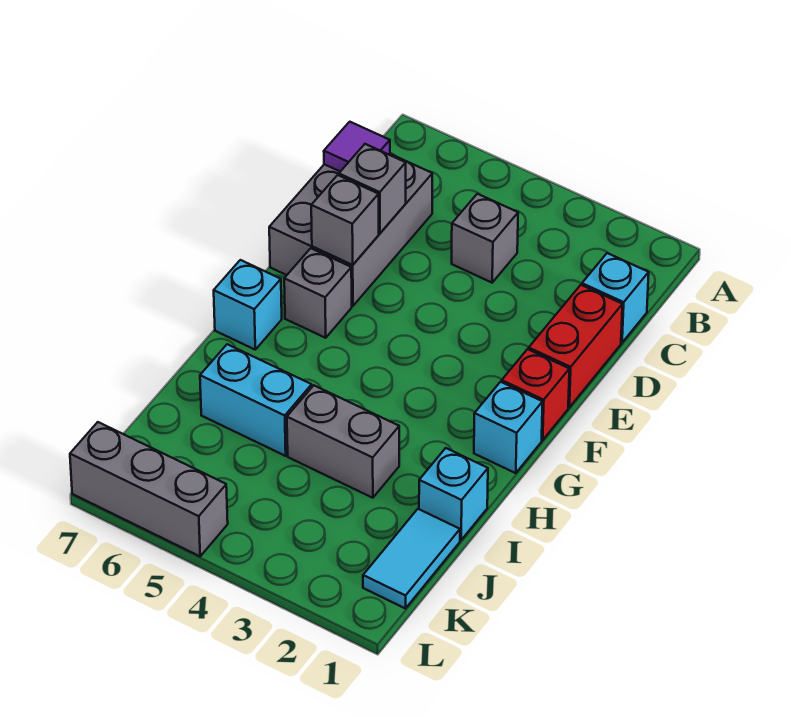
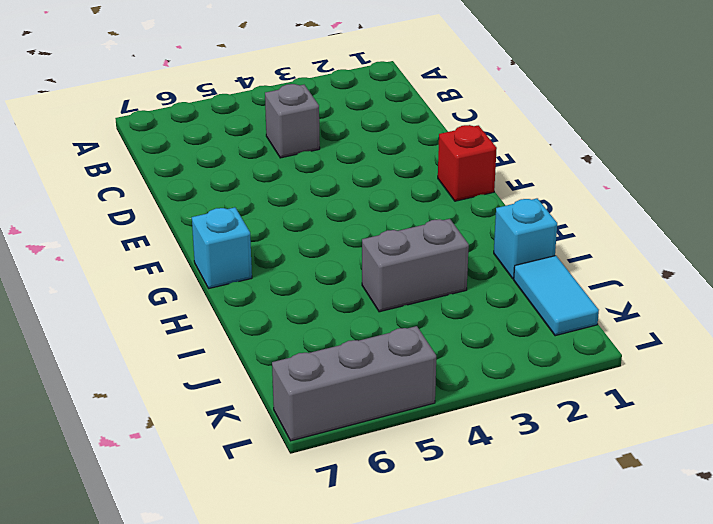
none -> cyan brick C1 level 1
none -> grey brick C6:E7 level 1
none -> red brick D1:E1 level 1

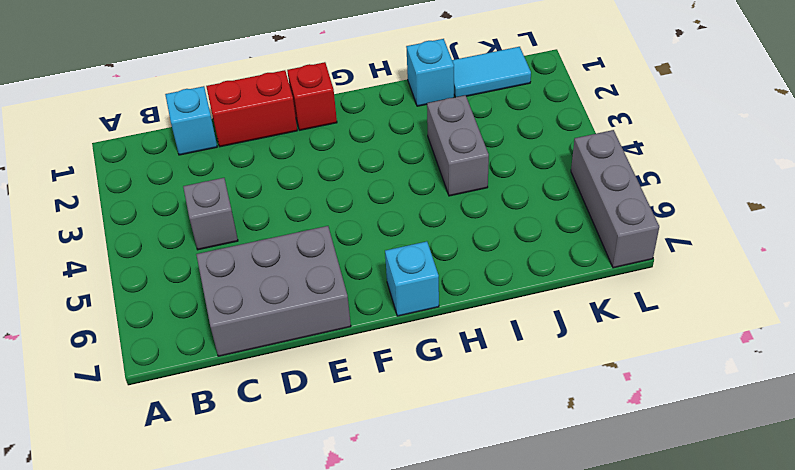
none -> grey brick F6 level 1
none -> cyan brick G1 level 1
none -> cyan brick I5:I6 level 1

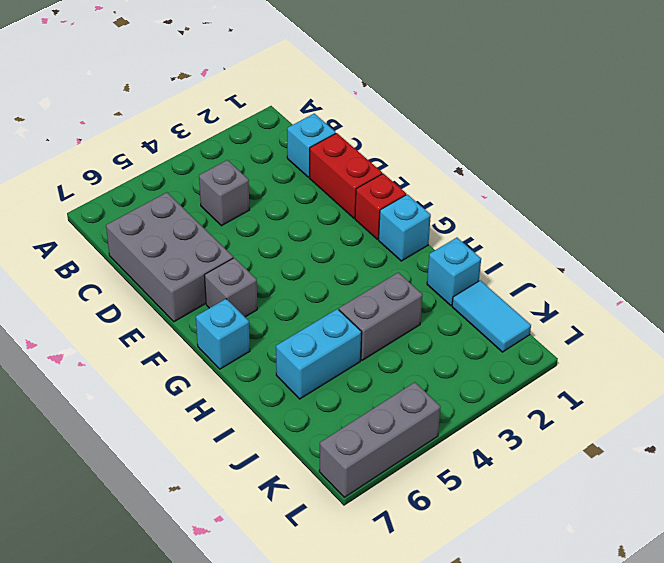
none -> purple tile C7 level 2
none -> grey brick D6 level 2
none -> grey brick E6 level 2

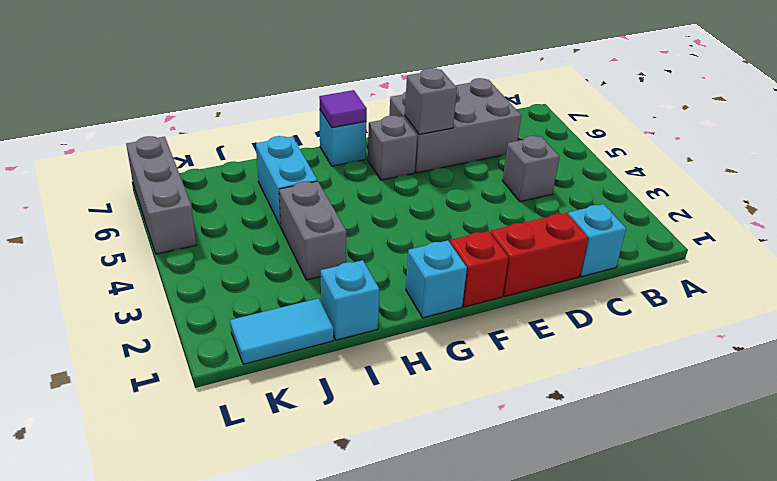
purple tile G7 level 2 -> purple tile C7 level 2
none -> grey brick D6 level 2

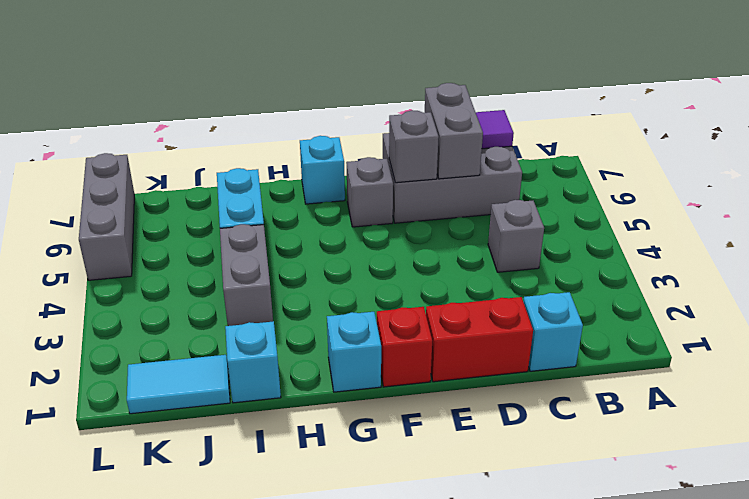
grey brick D6:D7 level 2 -> grey brick D6 level 2

